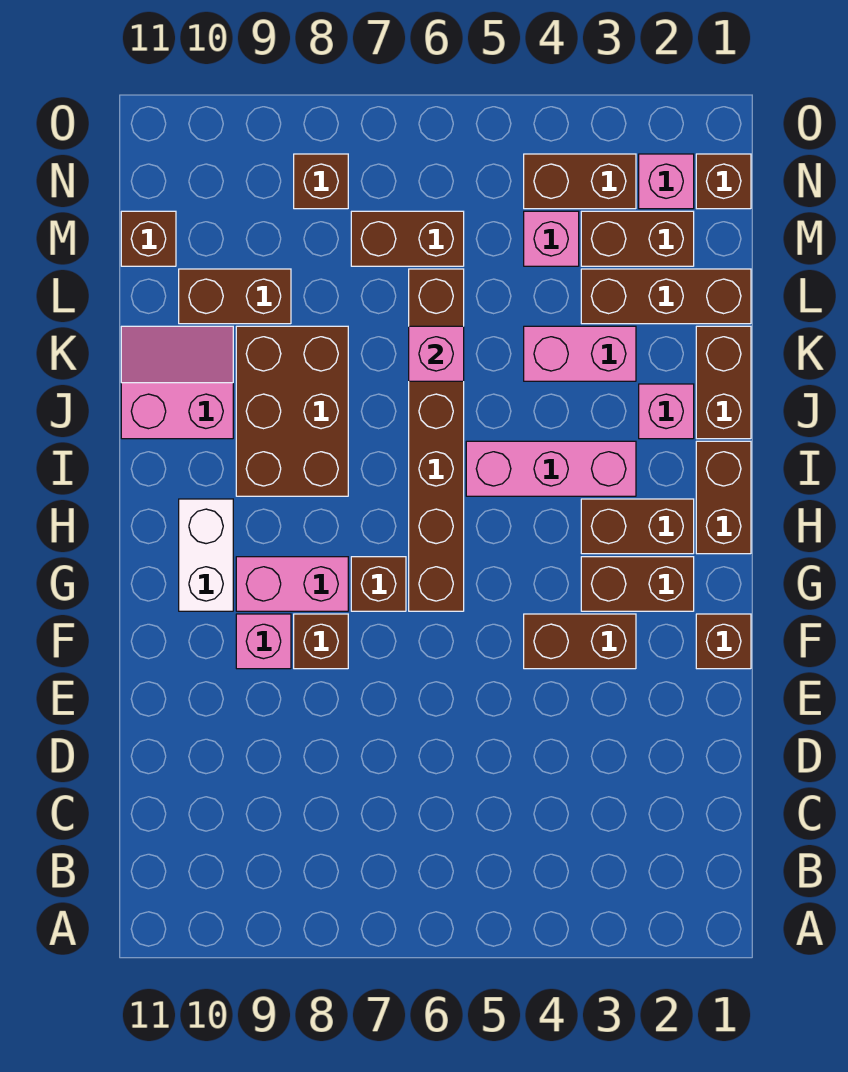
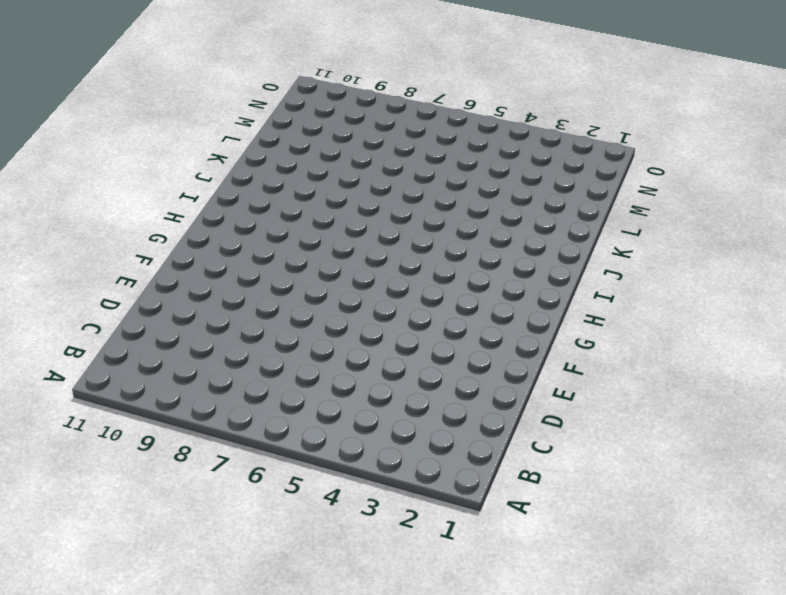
none -> brown brick F1 level 1
none -> brown brick F3:F4 level 1
none -> brown brick F8 level 1

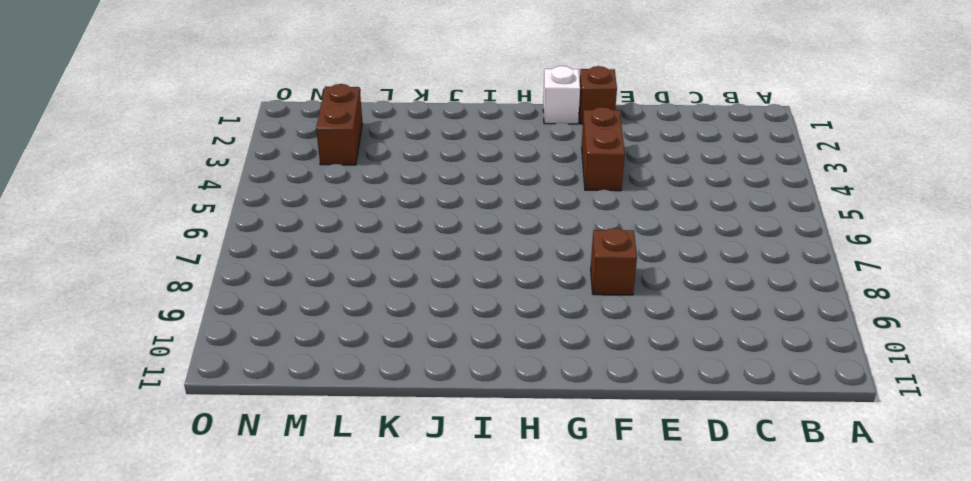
white brick G1 level 1 -> none
none -> pink brick F9 level 1
none -> brown brick G2:G3 level 1
none -> brown brick G6:L6 level 1

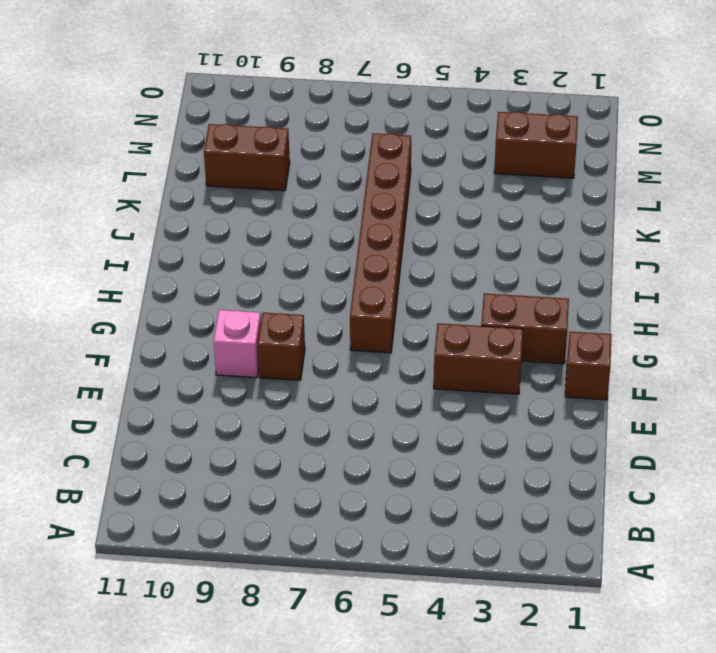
none -> brown brick G7 level 1
none -> pink brick G8:G9 level 1
none -> white brick G10:H10 level 1

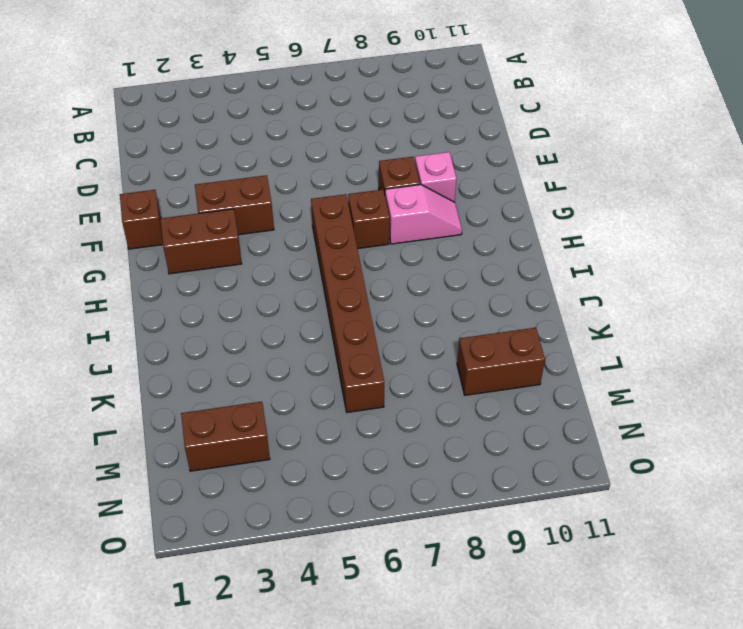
pink slope G8:G9 level 1 top 8 -> pink brick G8:G9 level 1
none -> white brick G10:H10 level 1
none -> brown brick H1:I1 level 1
none -> brown brick H2:H3 level 1

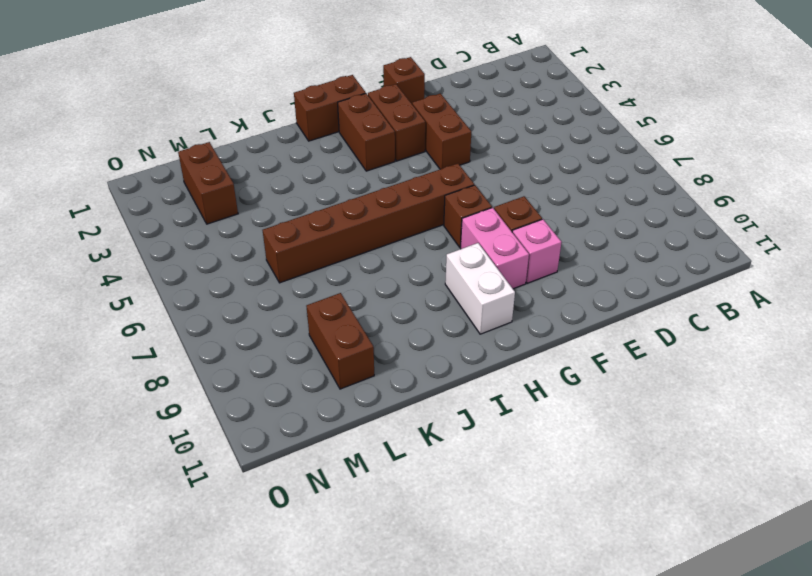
white brick H9:H10 level 1 -> white brick G10:H10 level 1
none -> pink brick I3:I5 level 1
none -> brown brick I8:K9 level 1
none -> brown brick J1:K1 level 1

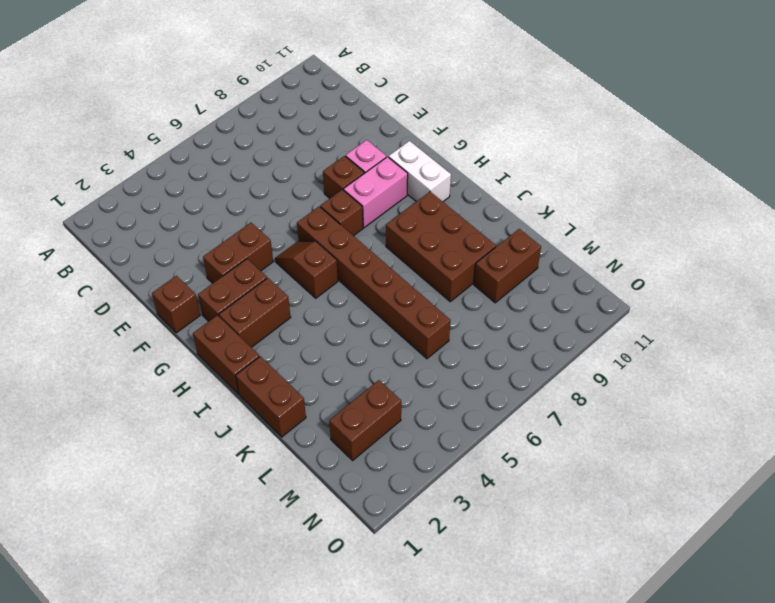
brown slope G5:H5 level 1 top H -> none
none -> pink brick I3:I5 level 1
none -> pink brick J2 level 1
none -> pink slope J10:K11 level 1 top J

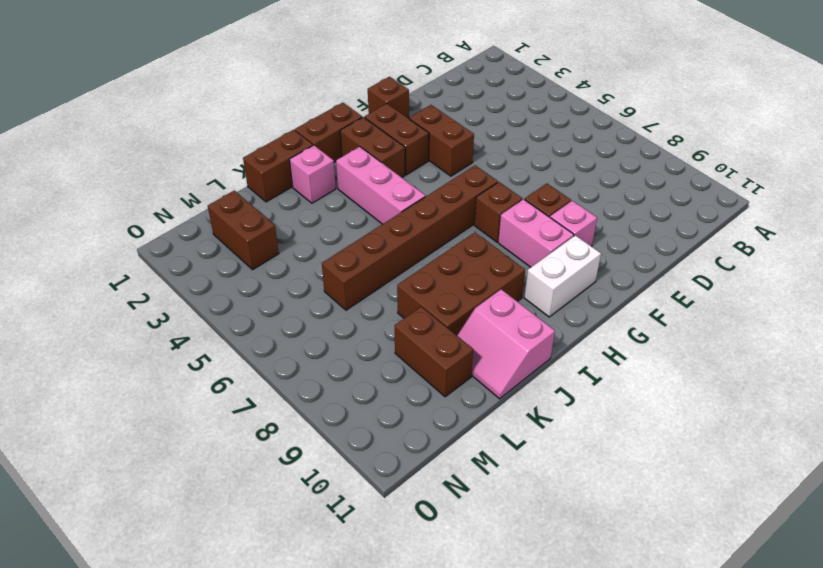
none -> pink brick K3:K4 level 1
none -> brown brick L1:L3 level 1
none -> pink brick M4 level 1

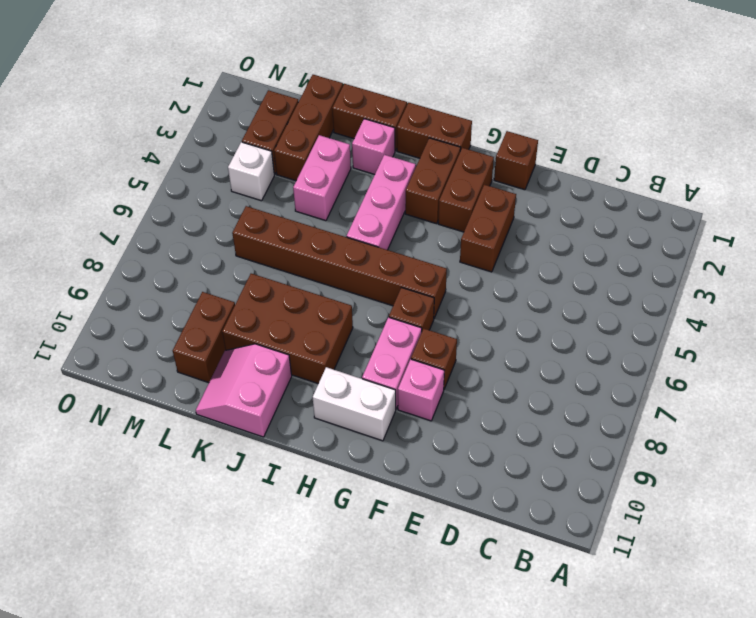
white brick M4 level 1 -> pink brick M4 level 1
none -> brown brick M6:M7 level 1
none -> brown brick M11 level 1
none -> brown brick N1 level 1

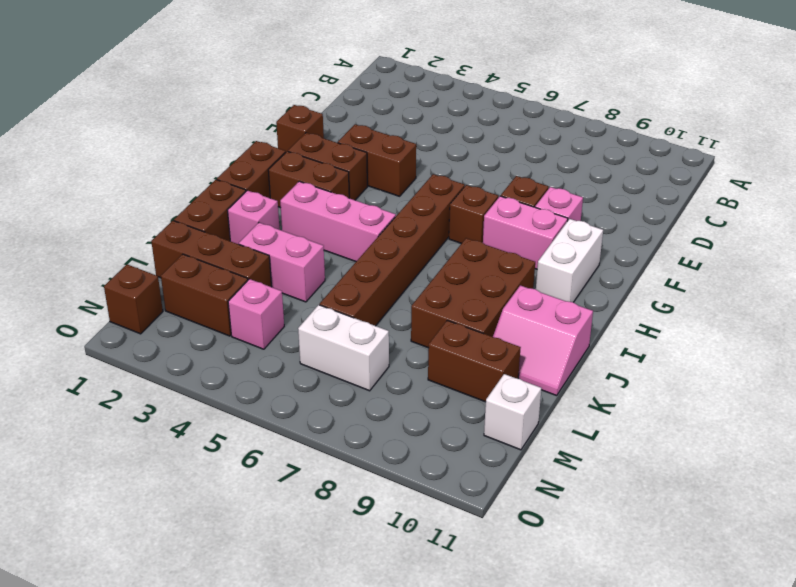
white brick M6:M7 level 1 -> brown brick M6:M7 level 1
white brick M11 level 1 -> brown brick M11 level 1
none -> pink brick N2 level 1
none -> brown brick N3:N4 level 1
none -> brown brick N8 level 1

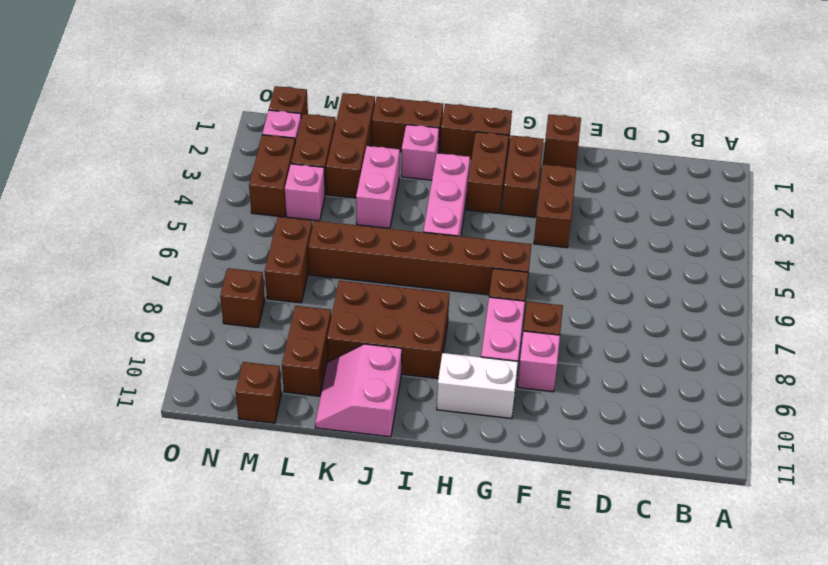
none -> pink brick K6 level 2

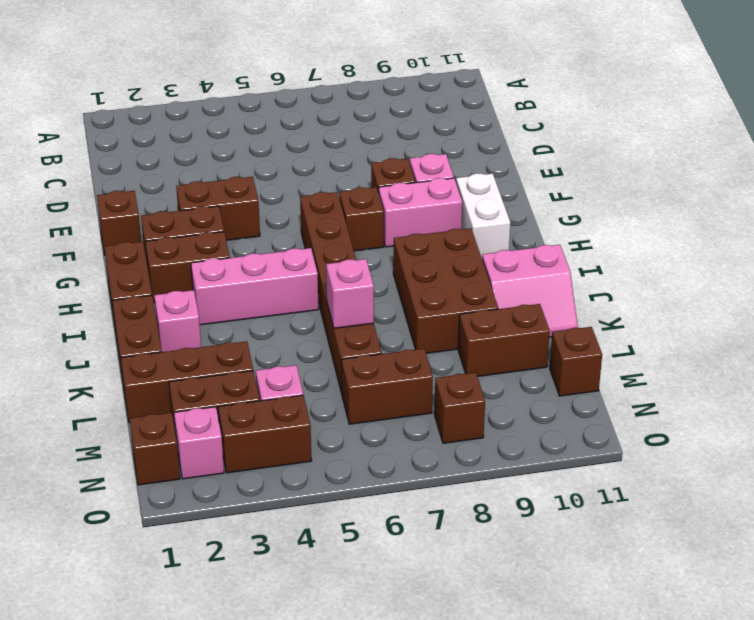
none -> pink brick K3:K4 level 1

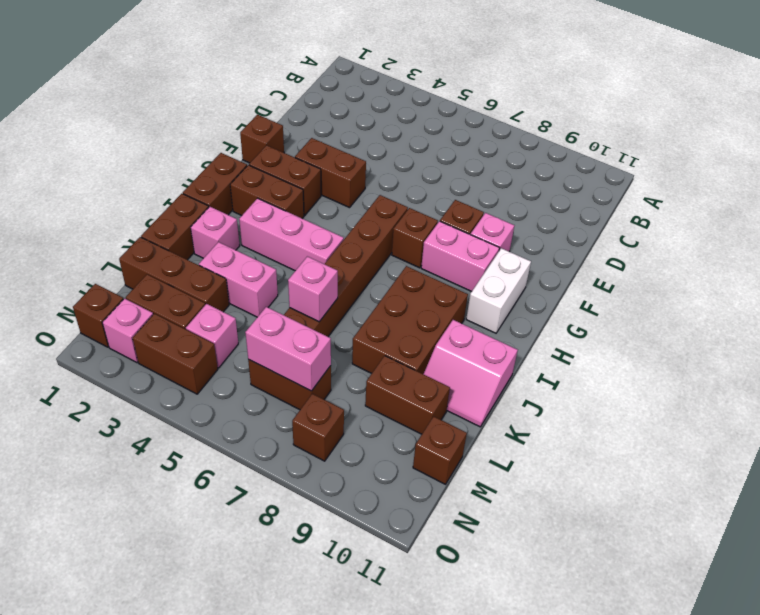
pink brick M6:M7 level 2 -> none

